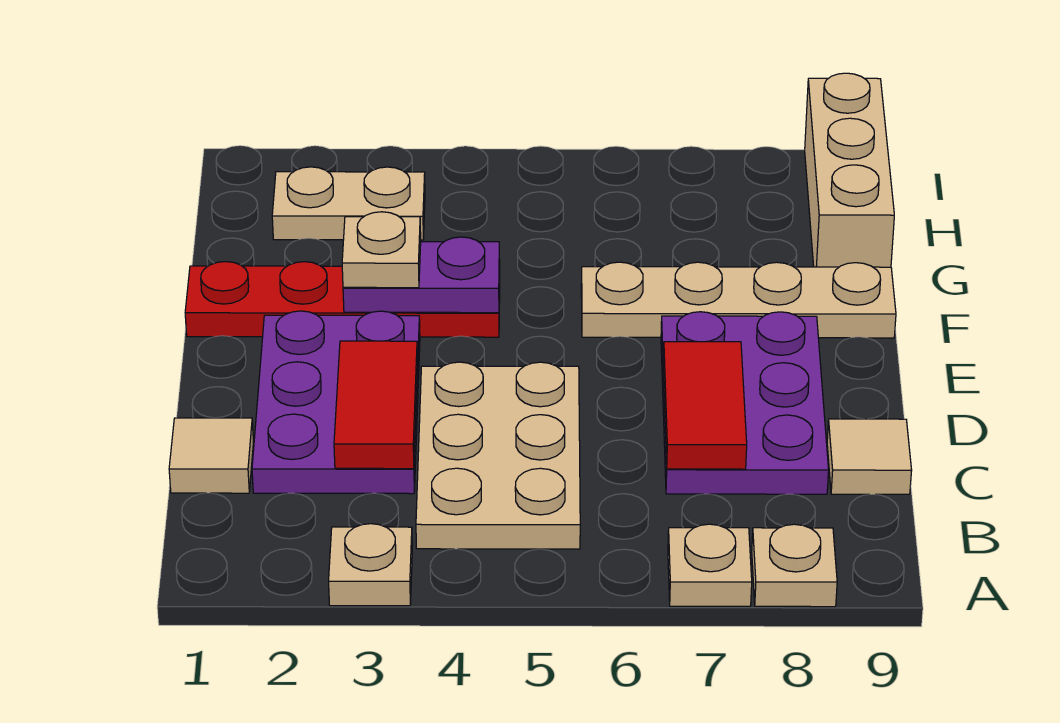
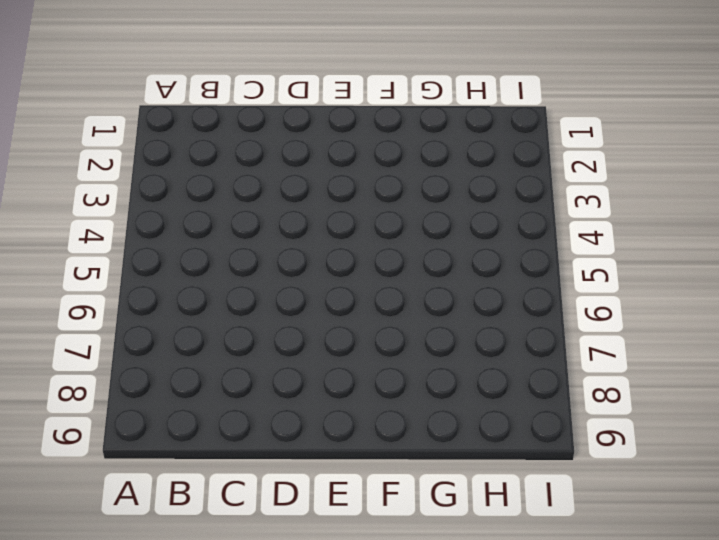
none -> tan plate A3 level 1
none -> tan plate A7 level 1
none -> tan plate A8 level 1

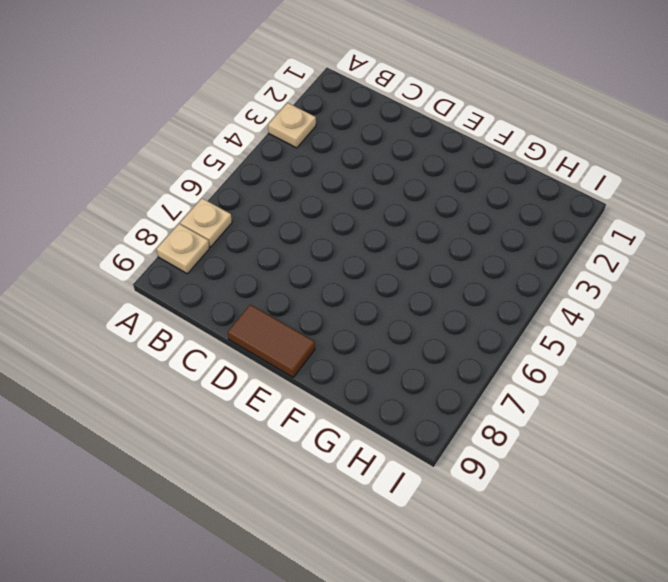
brown tile D9:E9 level 1 -> none
none -> tan plate B4:D5 level 1
none -> tan tile C1 level 1
none -> purple plate C2:E3 level 1

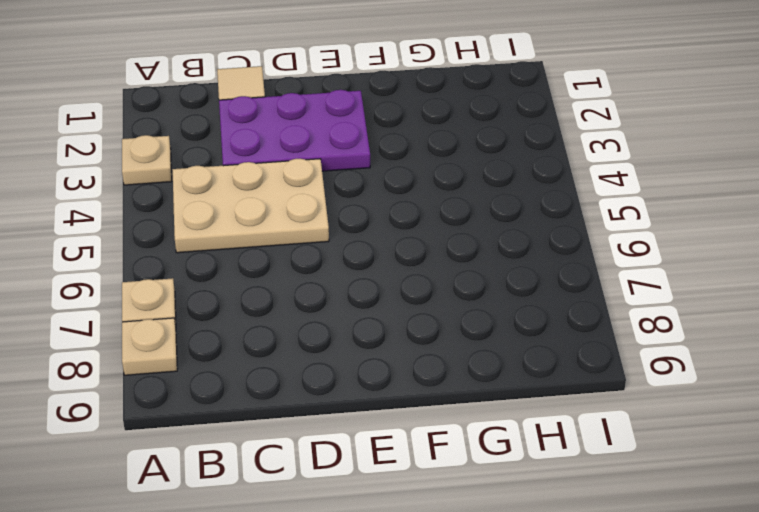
none -> purple plate C7:E8 level 1
none -> tan tile C9 level 1
none -> red plate F1:F4 level 1

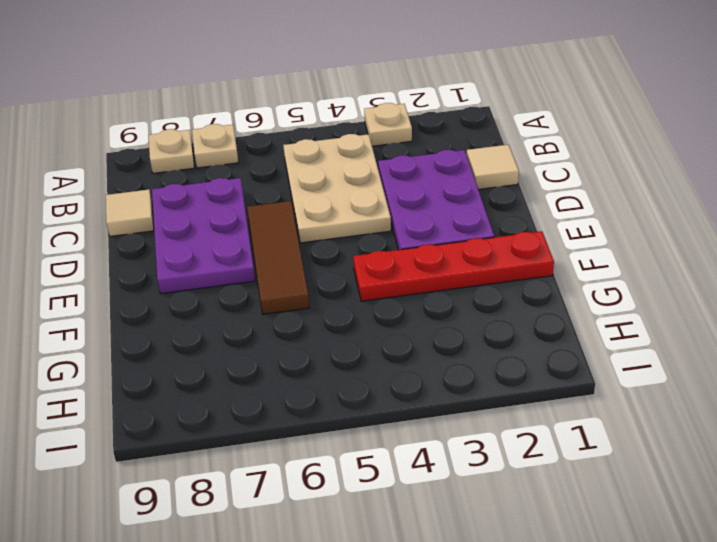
brown tile D6:F6 level 1 -> tan plate F6:F9 level 1
none -> tan brick G9:I9 level 1
none -> tan plate H2:H3 level 1
none -> red tile C3:D3 level 2

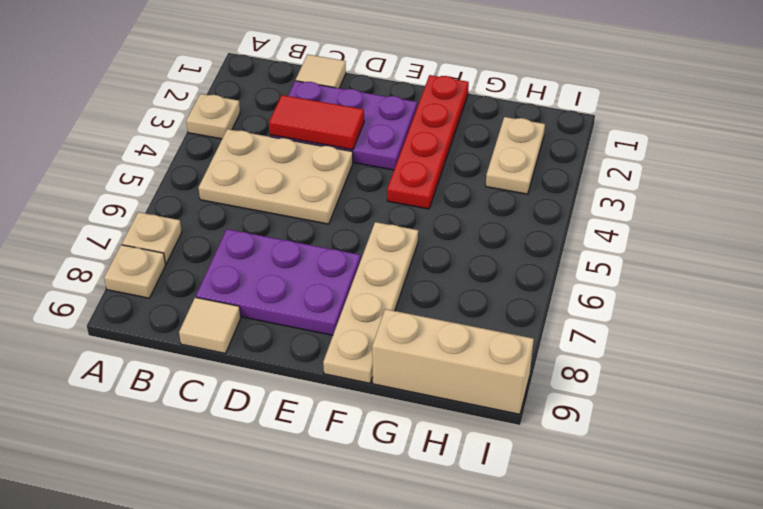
none -> red tile C7:D7 level 2
none -> purple plate F3:F4 level 2
none -> tan plate F3 level 3

